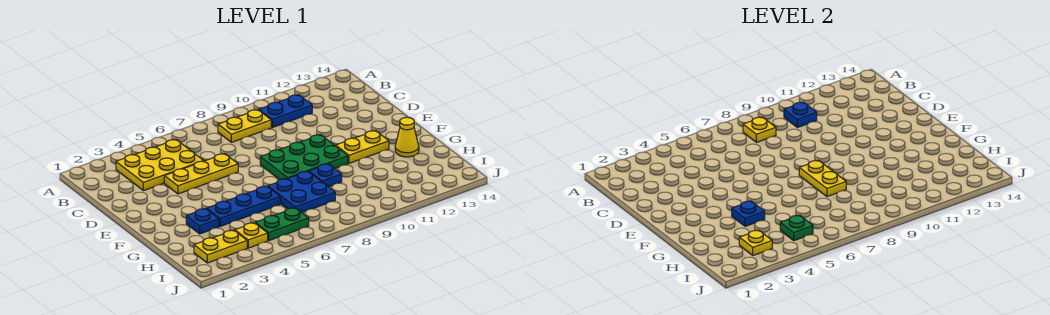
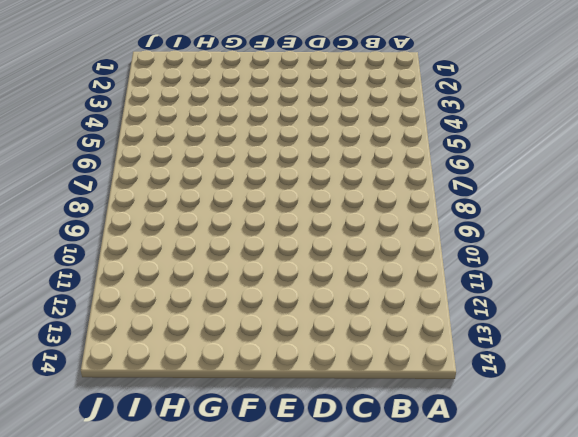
none -> yellow plate B3:C5 level 1
none -> yellow plate B8:B9 level 1
none -> blue plate B10:B11 level 1

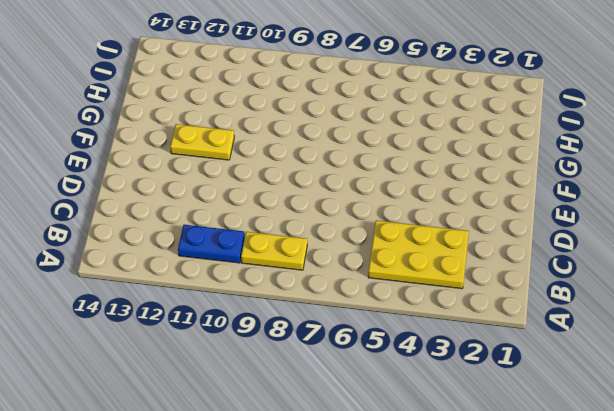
none -> yellow plate D4:D6 level 1
none -> green plate E8:F10 level 1
none -> blue plate G3 level 1

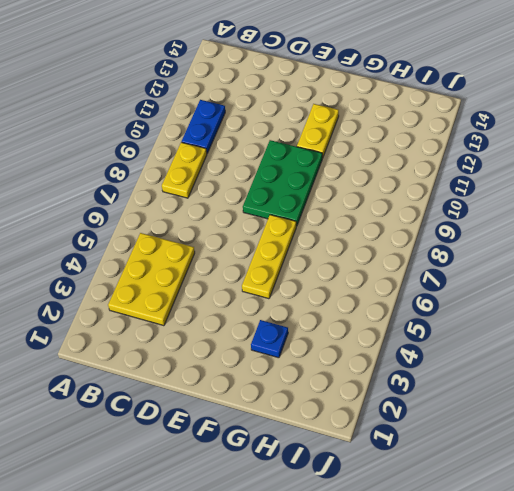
yellow plate F5:F7 level 1 -> yellow plate D4:D6 level 1
none -> blue plate G4:G6 level 1
none -> blue plate G7:H8 level 1
none -> blue plate G9 level 1

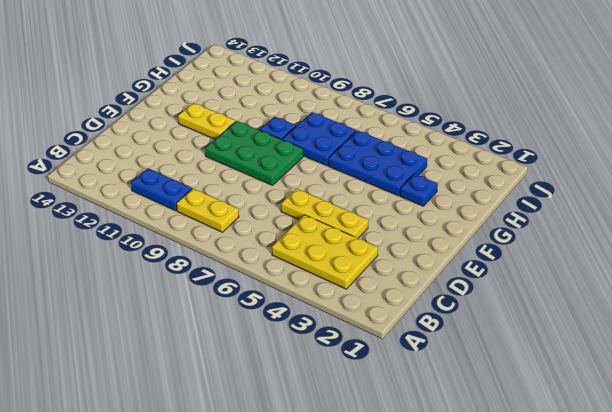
blue plate G4:H6 level 1 -> blue plate G4:G6 level 1
none -> yellow cone G13 level 1
none -> yellow plate I2:I3 level 1
none -> yellow plate I4 level 1

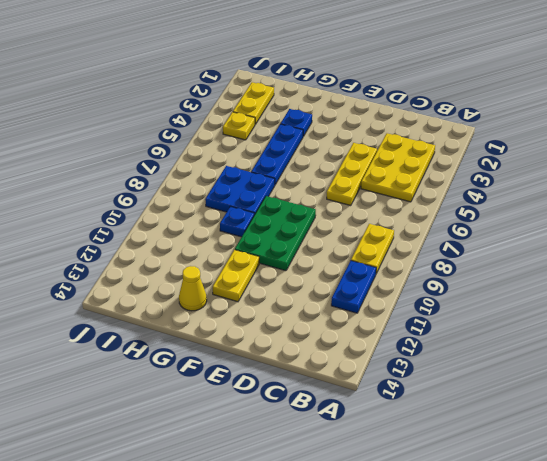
none -> green plate I5:I6 level 1
none -> yellow plate B8 level 2
none -> blue plate B10 level 2

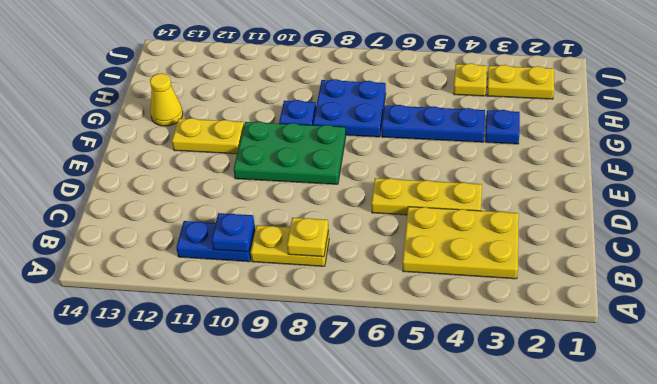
none -> green plate I5:I6 level 1
none -> yellow plate F8:G8 level 2
none -> blue plate G4 level 2

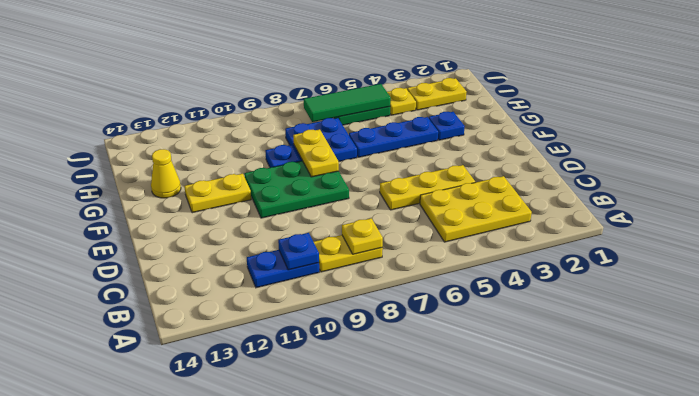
green tile I5:I7 level 2 -> green plate I5 level 2
none -> blue plate G4 level 2
none -> yellow plate I3 level 2

